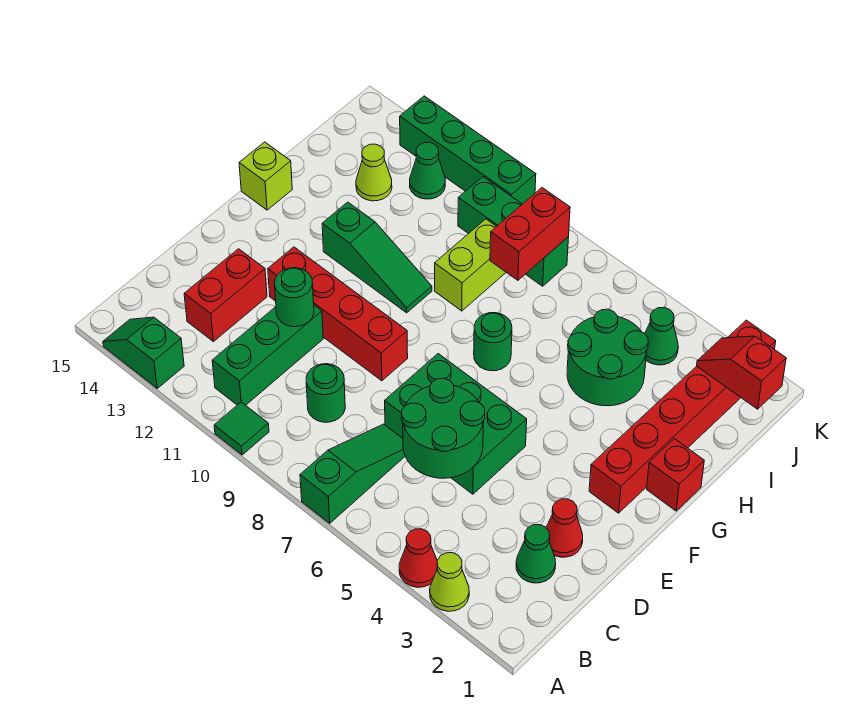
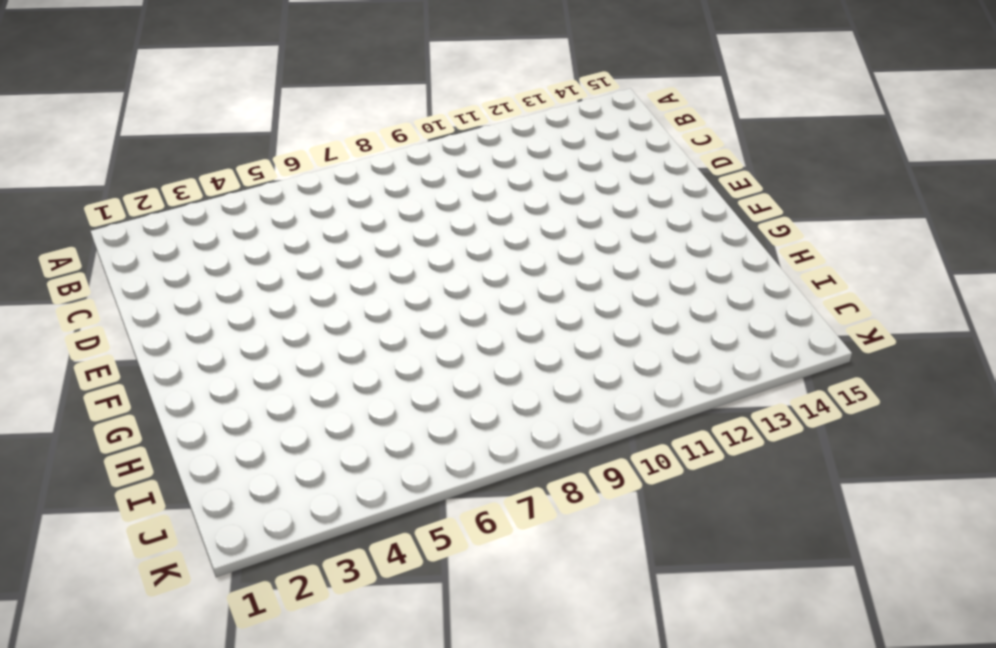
none -> lime cone A3 level 1
none -> red cone A4 level 1
none -> green slope A7:C7 level 1 top A

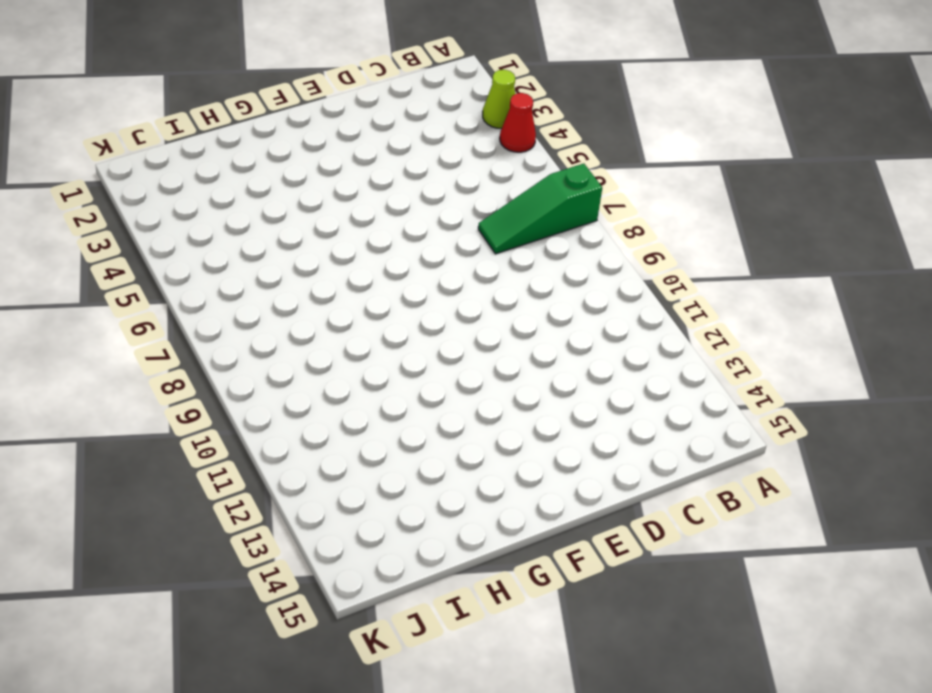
none -> green tile A10 level 1
none -> green slope A13:A14 level 1 top 13
none -> green brick B11:D11 level 1

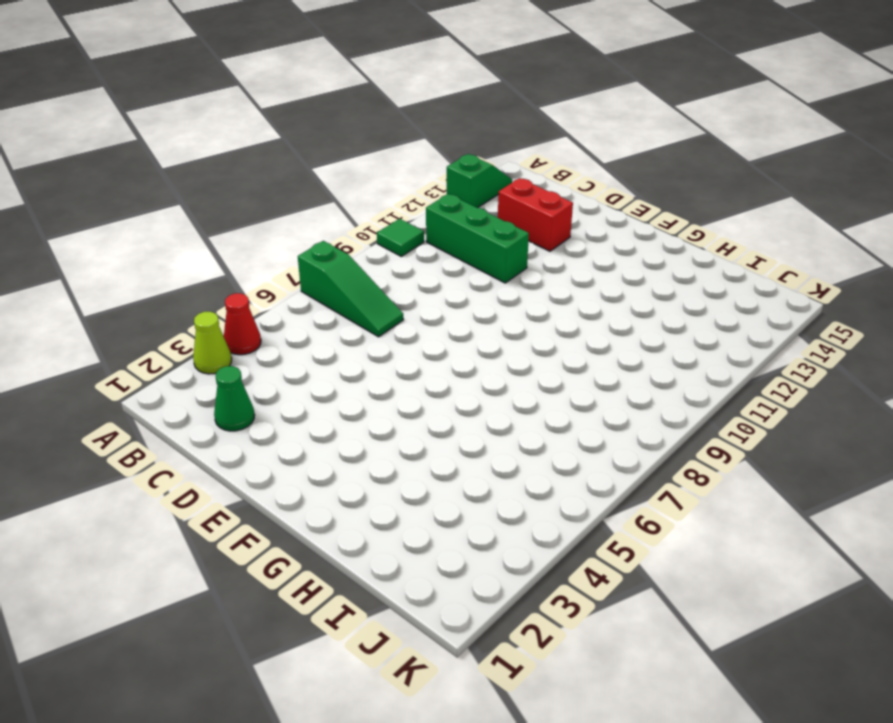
none -> green round brick C9 level 1
none -> red cone D2 level 1
none -> green brick D5:E7 level 1

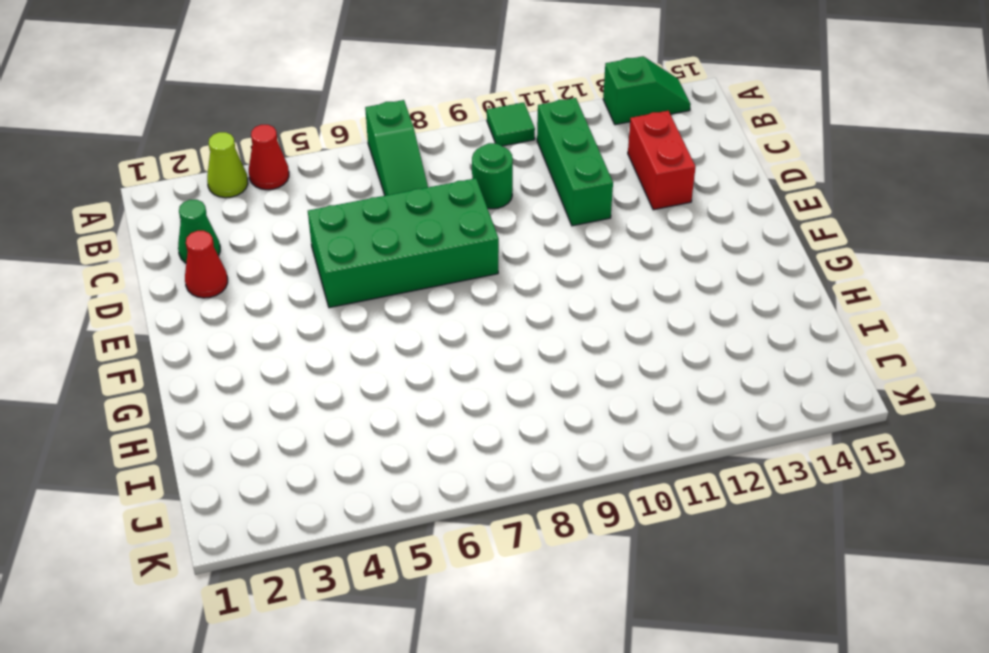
green brick D5:E8 level 1 -> green brick D5:E7 level 1
none -> red brick E9:E12 level 1
none -> red brick F2:K2 level 1
none -> red brick G1 level 1

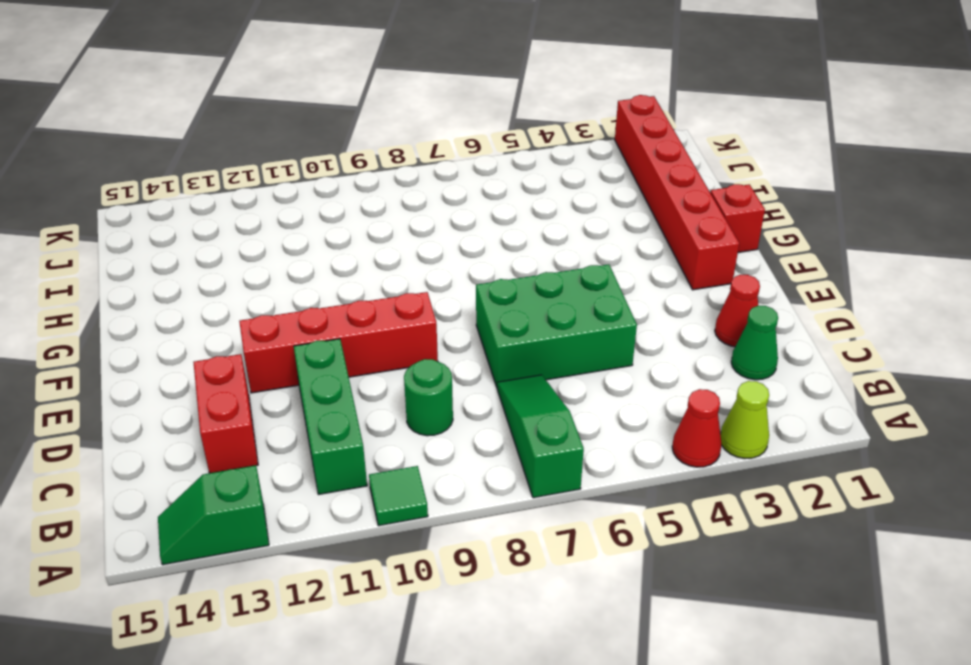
none -> green round brick G7 level 1
none -> green slope G10:G12 level 1 top 12
none -> lime brick G15 level 1

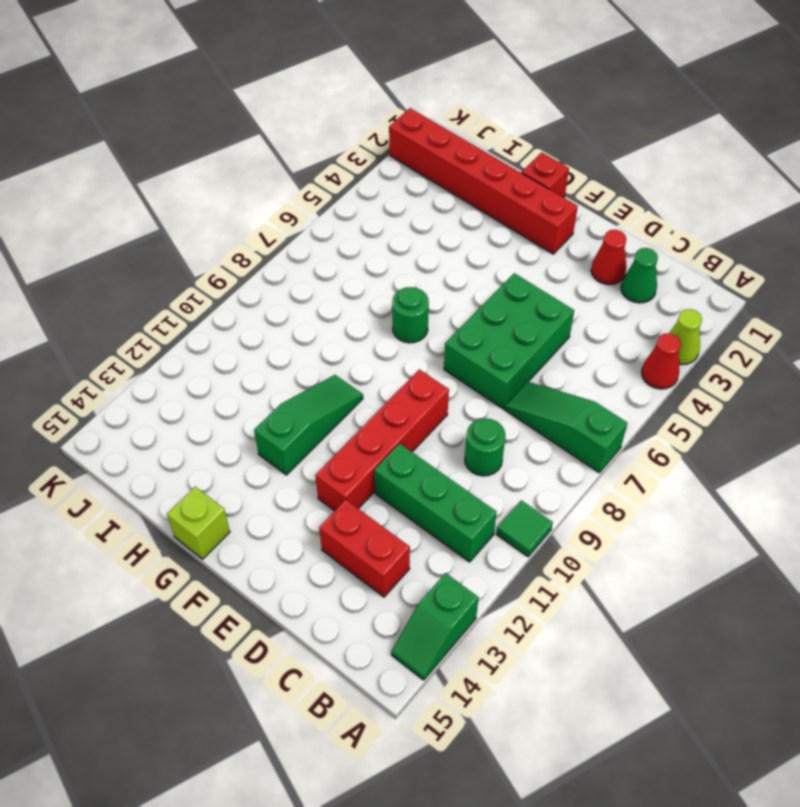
none -> green round brick H4:I5 level 1
none -> lime brick H9:I9 level 1
none -> lime cone I13 level 1

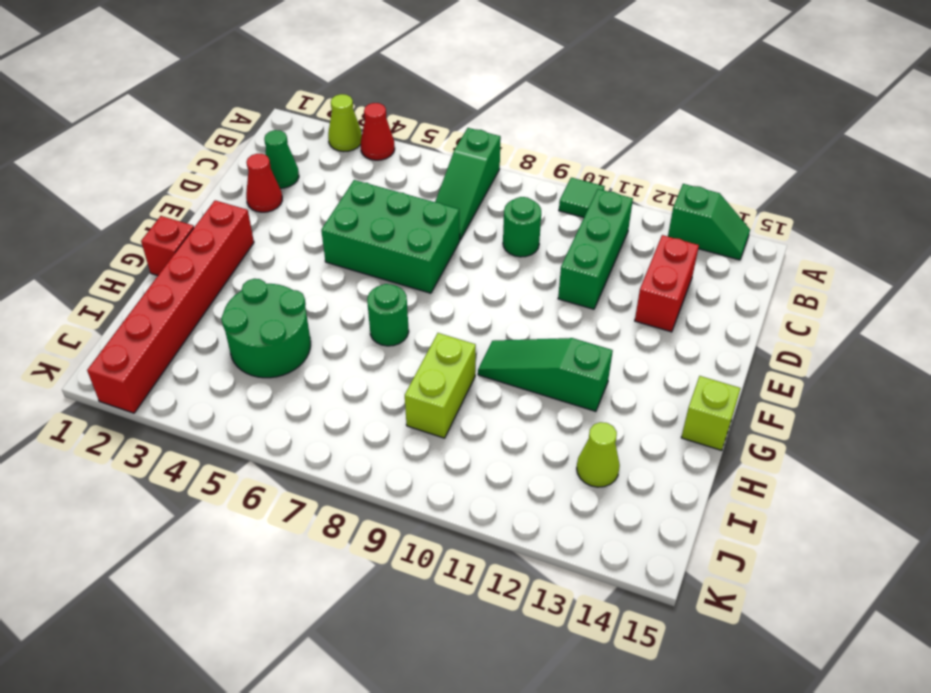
none -> red brick E9:E12 level 1
none -> green cone J4 level 1
none -> green brick J8:J10 level 1

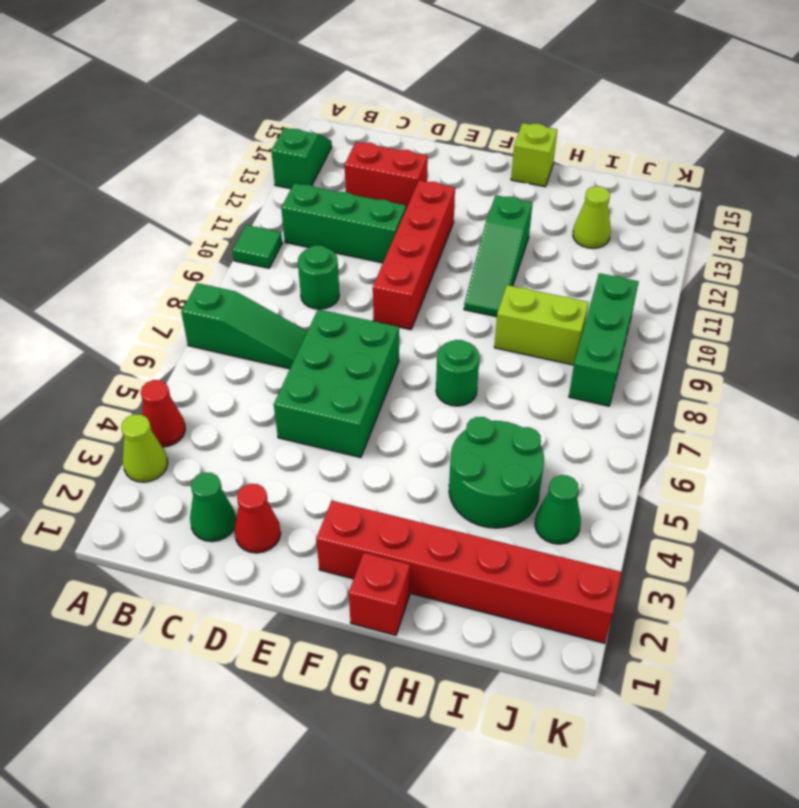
none -> green cone J12 level 1
none -> green brick K10:K13 level 1
none -> green round brick C5:D6 level 2

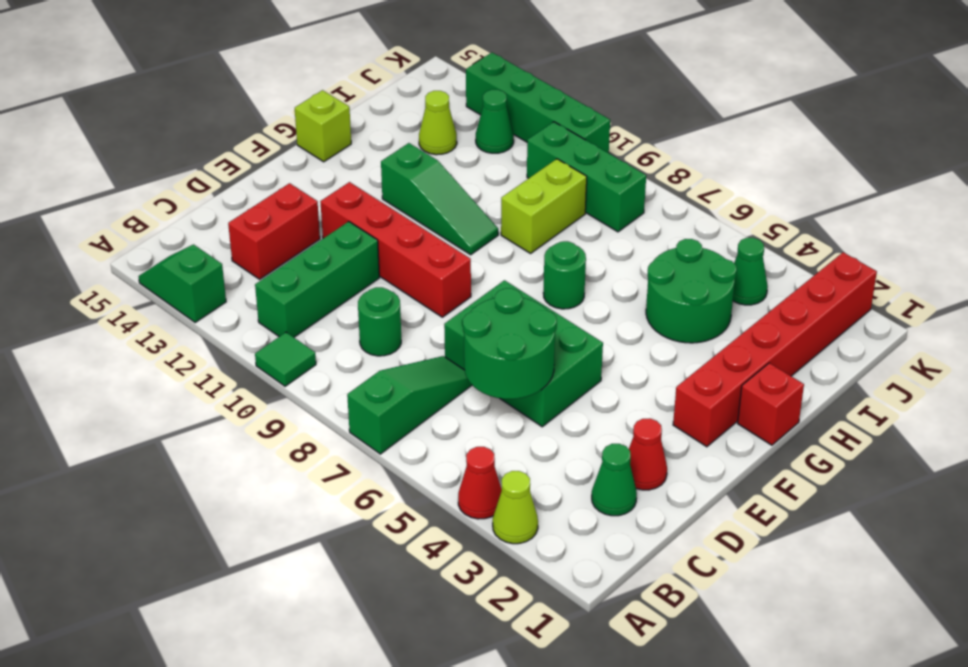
none -> green round brick D11 level 2
none -> red brick I8:J8 level 2
none -> red slope J1:J2 level 2 top 1

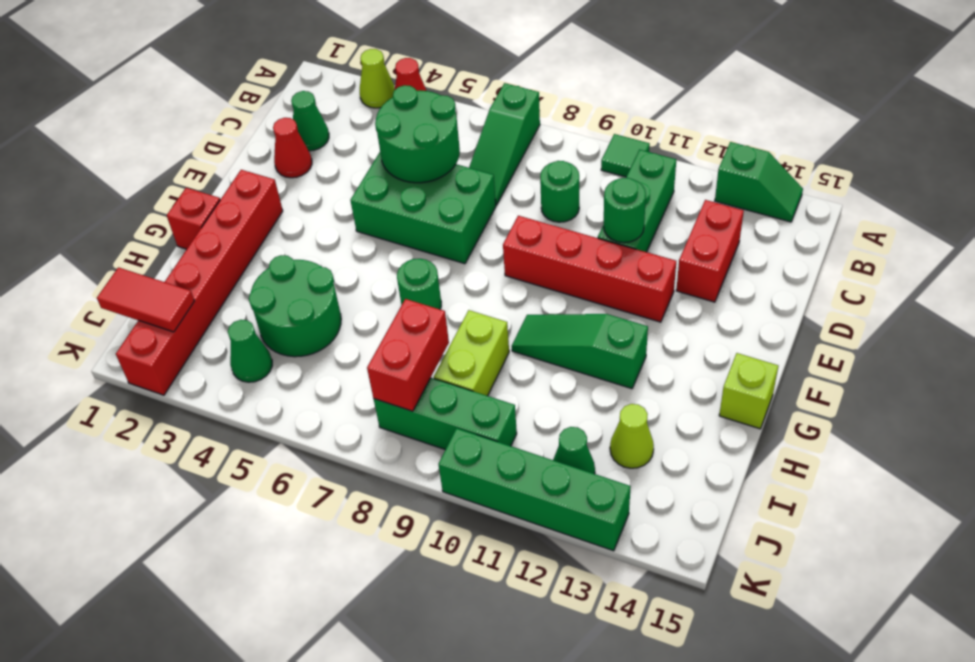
red tile J1:J2 level 2 -> red slope J1:J2 level 2 top 1

